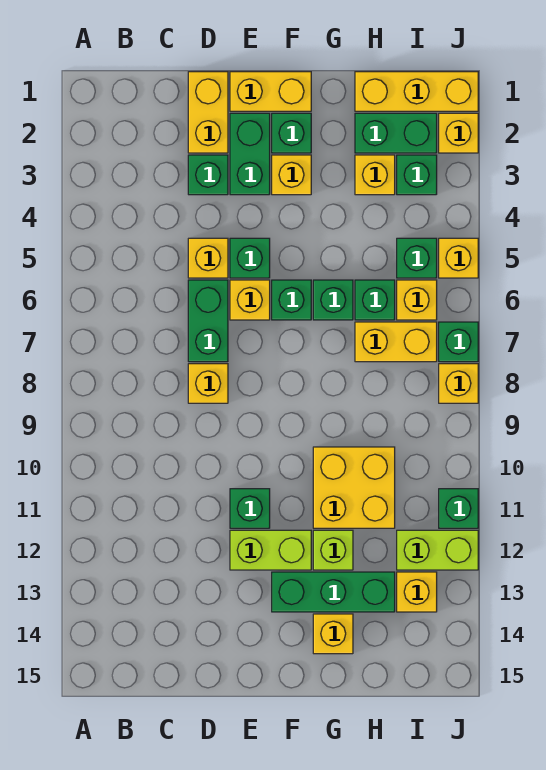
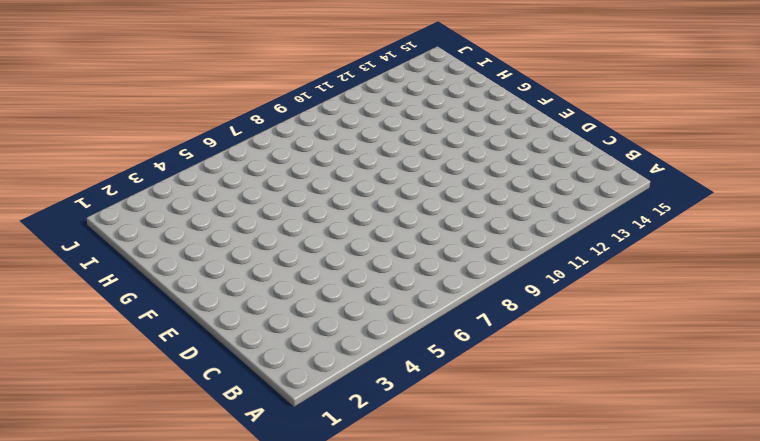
none -> yellow brick D1:D2 level 1
none -> green brick D3 level 1
none -> yellow brick D5 level 1
none -> green brick D6:D7 level 1

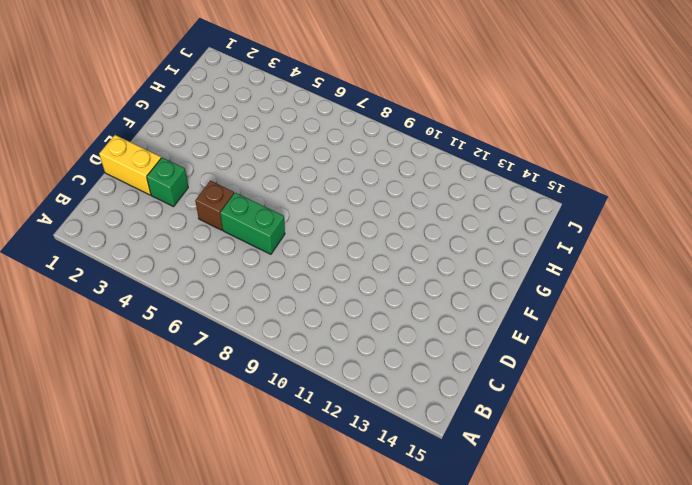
brown brick D5 level 1 -> yellow brick D5 level 1
none -> yellow brick D8 level 1
none -> yellow brick E1:F1 level 1
none -> green brick E2:E3 level 1
none -> green brick E5 level 1

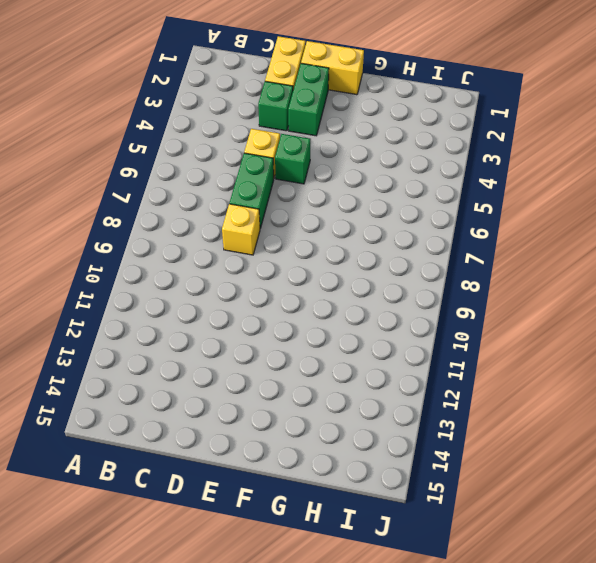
none -> yellow brick E6 level 1
none -> green brick E11 level 1
none -> lime brick E12:F12 level 1
none -> green brick F2 level 1

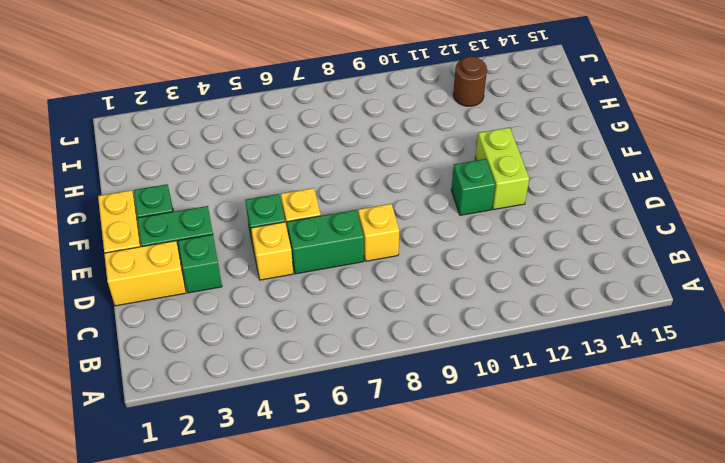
brown round brick I12 level 1 -> lime brick I12:J12 level 1
none -> yellow brick F3 level 1
none -> green brick F6 level 1
none -> green brick F13:H13 level 1
none -> green brick G6 level 1

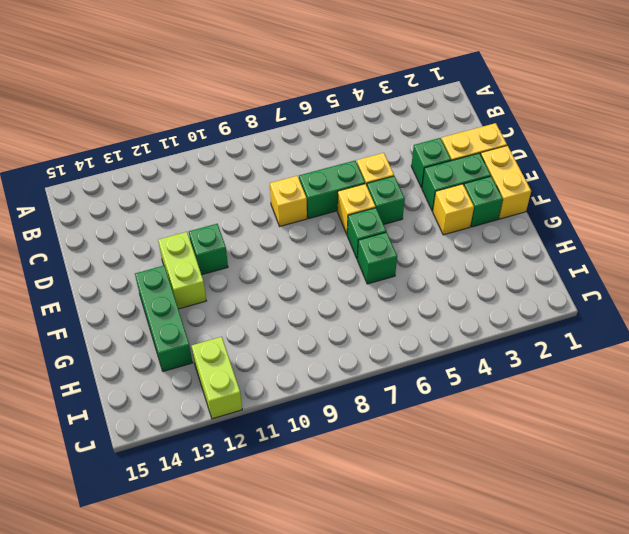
none -> yellow brick G10:H11 level 1
none -> lime brick G12 level 1
none -> yellow brick G14 level 1
none -> yellow brick H1:J1 level 1

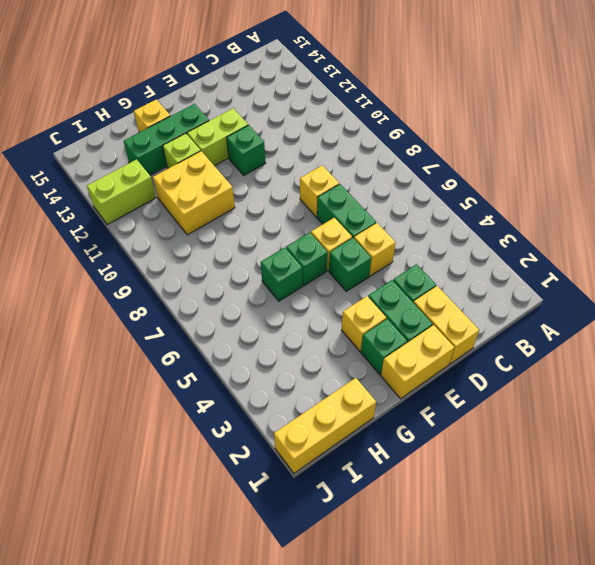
none -> green brick H2:I2 level 1
none -> yellow brick H3 level 1
none -> green brick H6 level 1
none -> yellow brick H7:I7 level 1

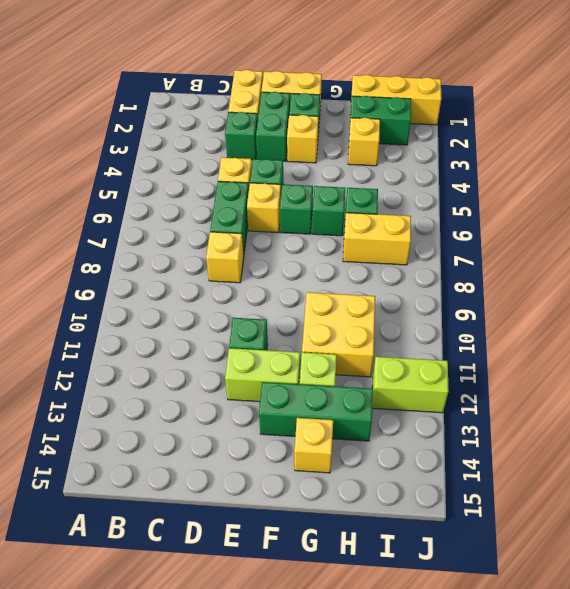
none -> green brick I3 level 1
none -> green brick I5 level 1
none -> yellow brick I6 level 1
none -> yellow brick I13 level 1

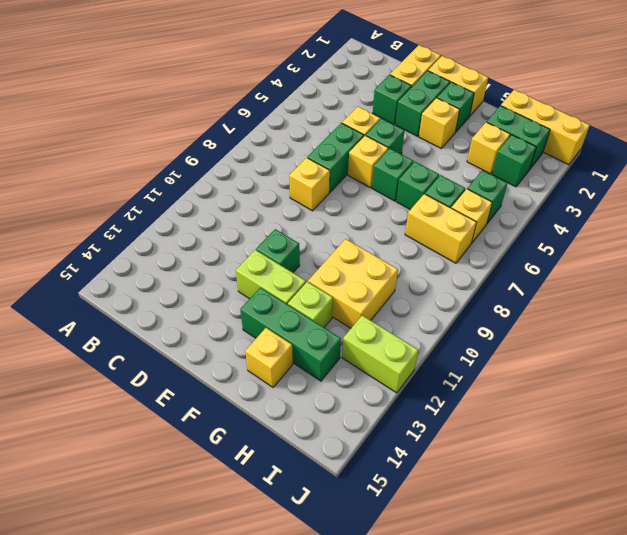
none -> yellow brick I13 level 1
none -> yellow brick J2 level 1
none -> yellow brick J5 level 1
none -> green brick J7 level 1

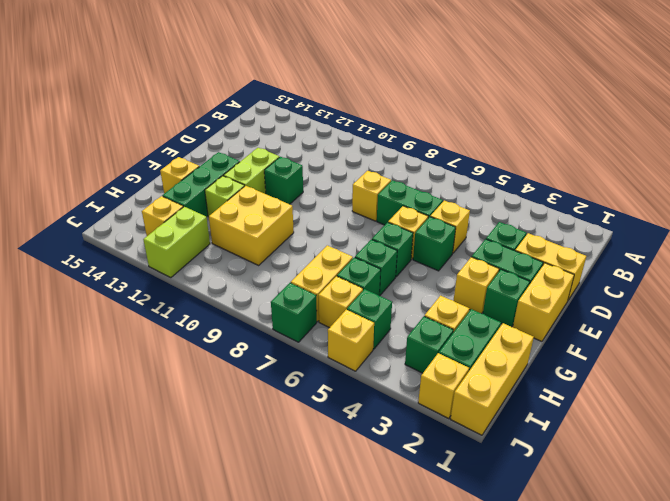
none -> yellow brick J8 level 1
none -> green brick J11 level 1

